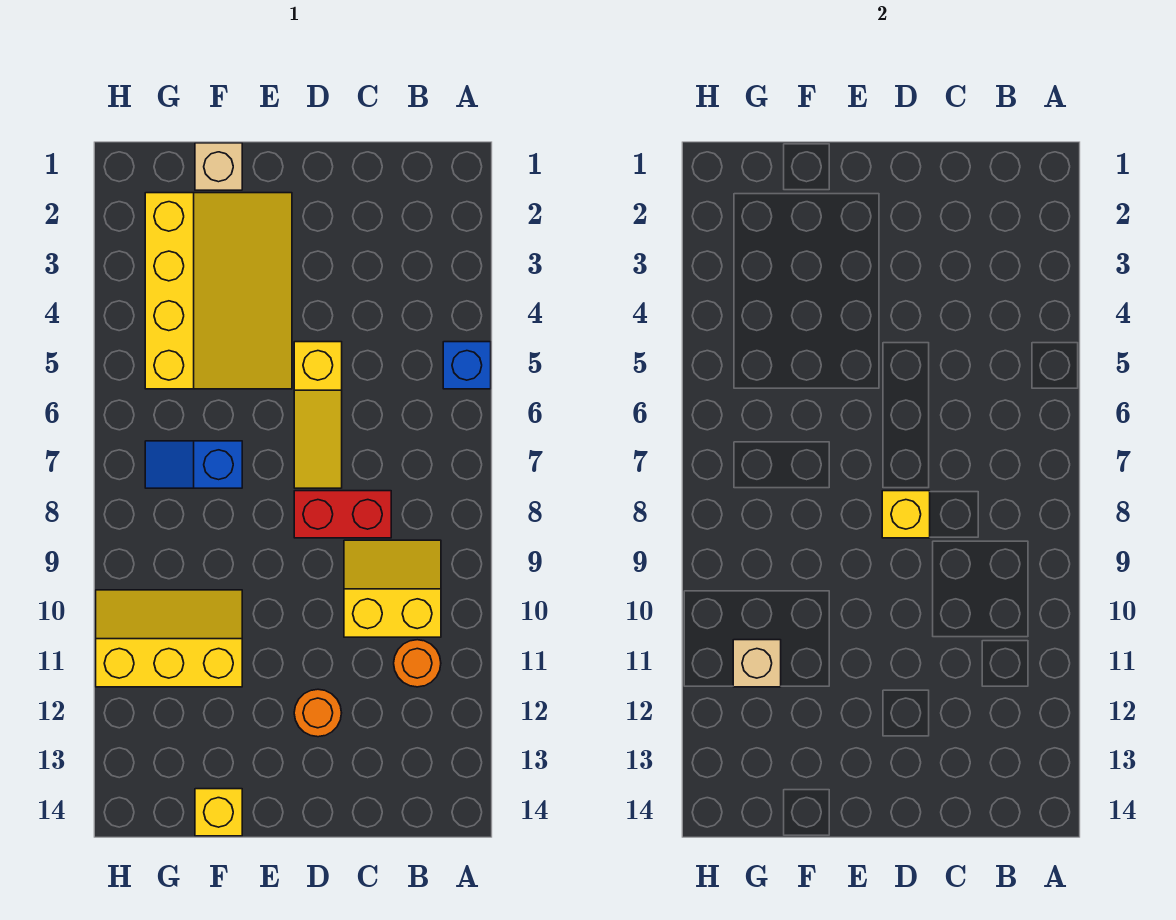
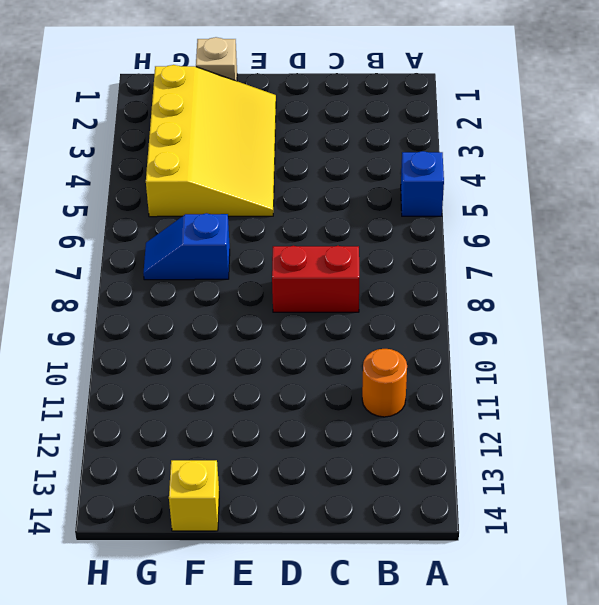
none -> yellow slope B9:C10 level 1 top 10
none -> yellow slope D5:D7 level 1 top 5
none -> orange round brick D12 level 1

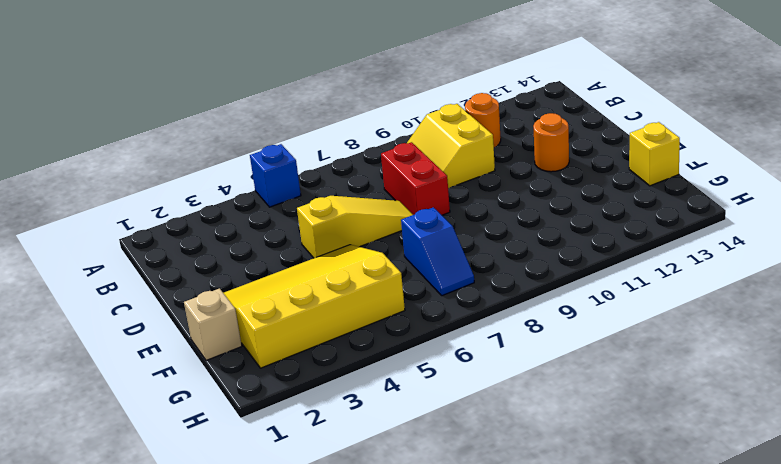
none -> yellow slope F10:H11 level 1 top 11
none -> yellow brick D8 level 2
none -> tan brick G11 level 2

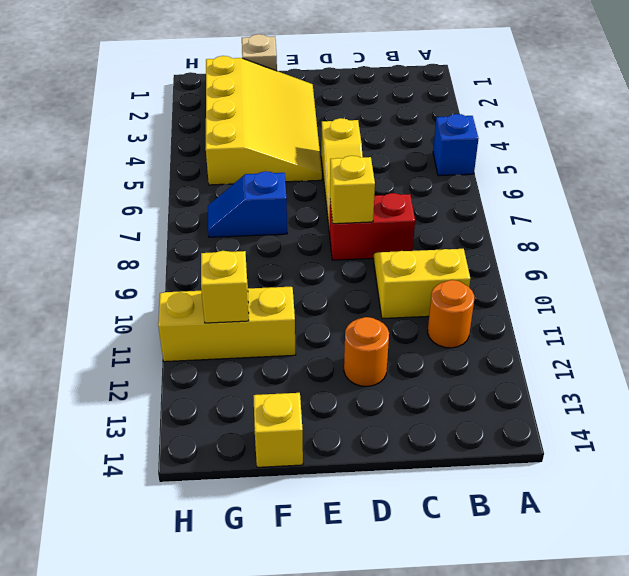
yellow brick G11 level 2 -> tan brick G11 level 2

